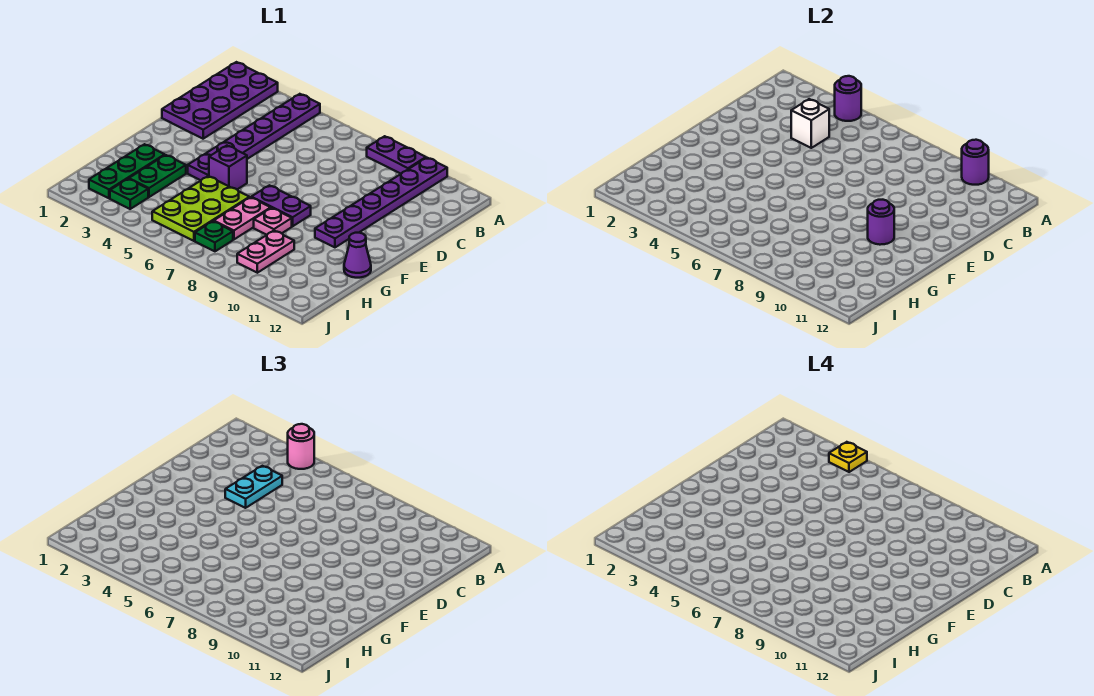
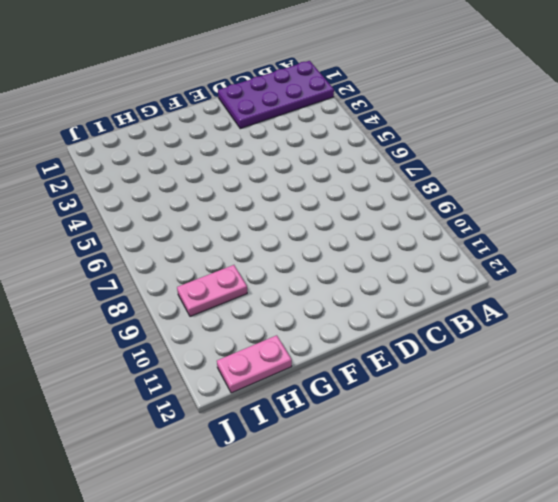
pink plate H12:I12 level 1 -> pink plate G7:H7 level 1
none -> purple plate A4:F4 level 1
none -> purple plate A8:A9 level 1
none -> purple plate A10:F10 level 1

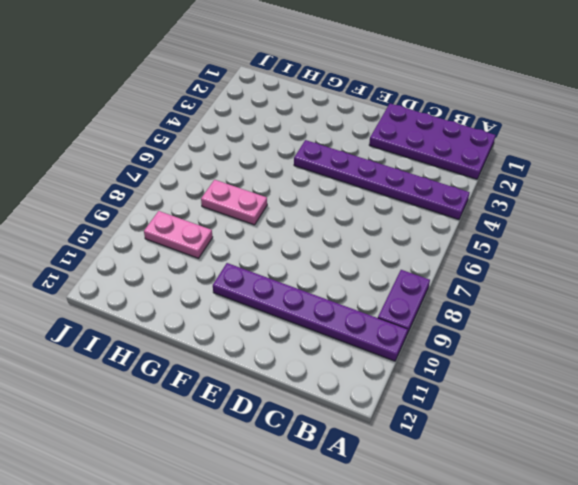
none -> purple brick F5 level 1
none -> purple plate F7:F8 level 1
none -> green plate G2:I2 level 1

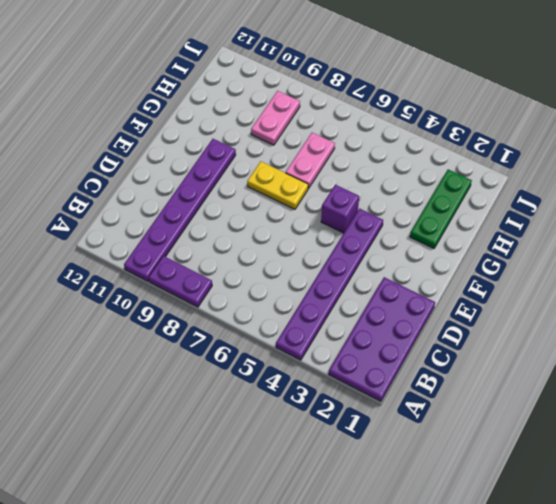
yellow plate F7:F8 level 1 -> purple plate F7:F8 level 1
none -> green plate G3:H3 level 1
none -> lime plate G5:I6 level 1
none -> pink plate G8 level 1

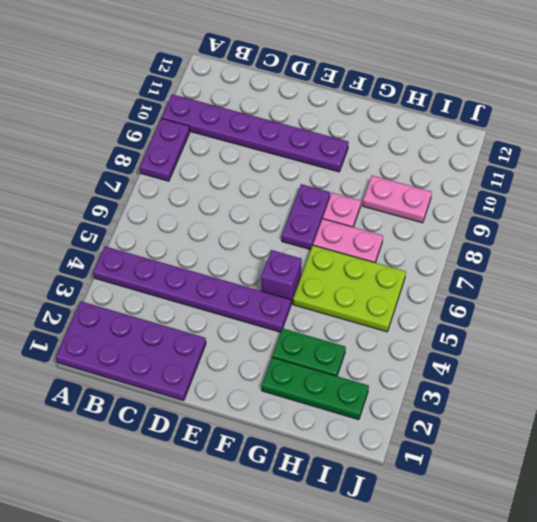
none -> purple cone G12 level 1
none -> green plate I3 level 1
none -> green plate I7 level 1

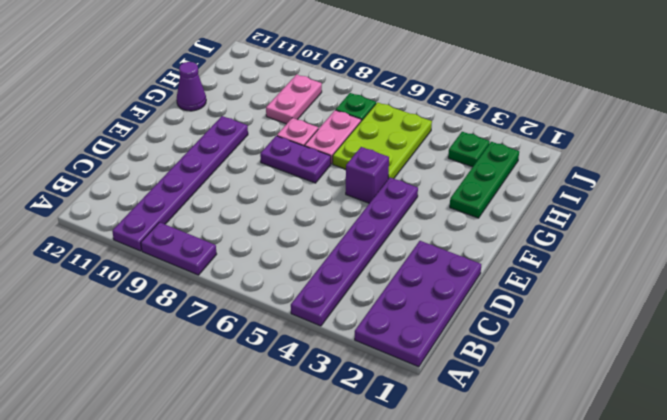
none -> green plate G3:H3 level 1
none -> purple round brick A4 level 2
none -> purple round brick A10 level 2

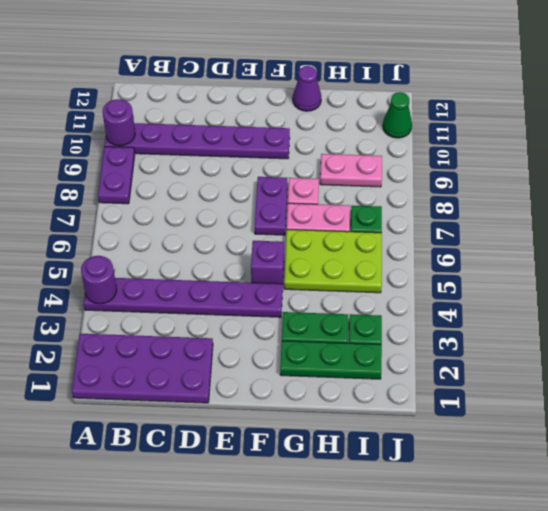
green cone J11 level 1 -> none
none -> white brick C4 level 2
none -> purple round brick F10 level 2
none -> pink round brick A4 level 3

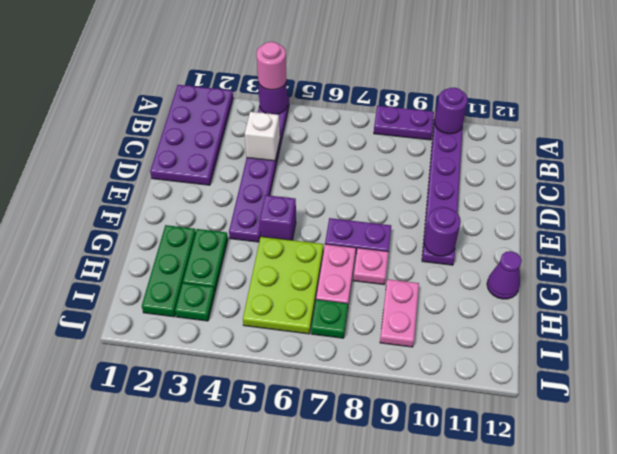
none -> cyan plate C4:D4 level 3
none -> yellow plate A4 level 4

